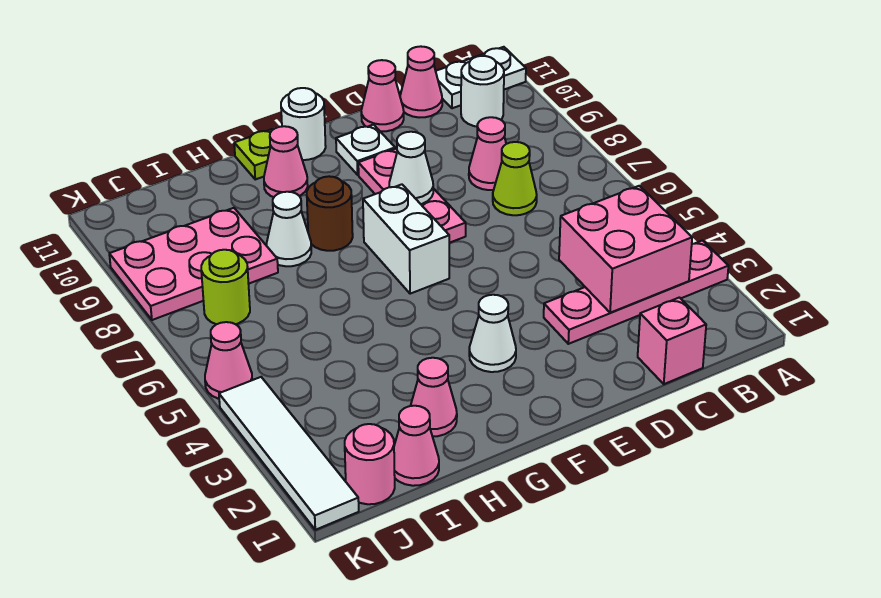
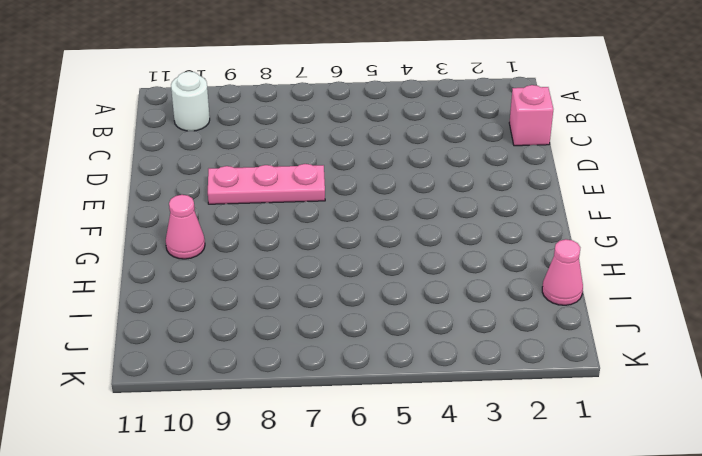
none -> pink plate A3:D3 level 1
none -> white plate A11:B11 level 1
none -> lime cone C7 level 1

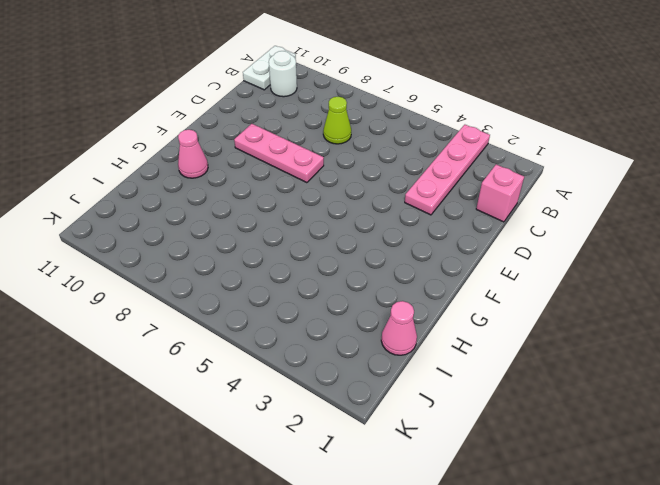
none -> pink cone C8 level 1
none -> pink cone C11 level 1
none -> pink cone D11 level 1

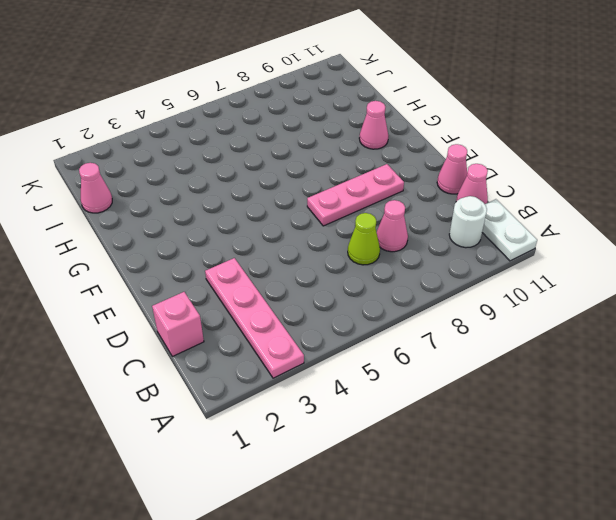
none -> white plate E10 level 1
none -> white cone F3 level 1
none -> white brick F6:F7 level 1

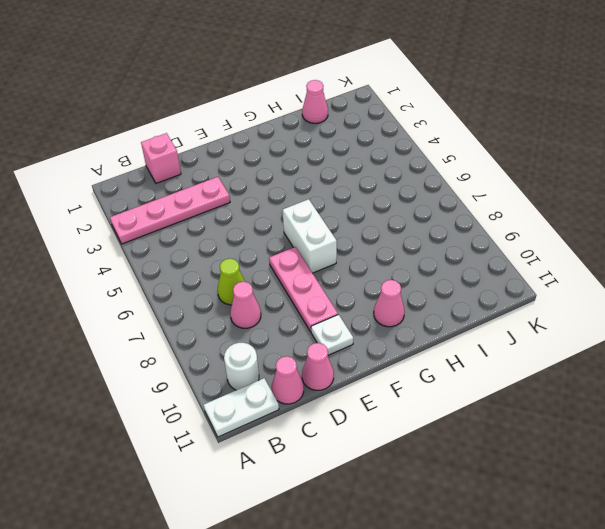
none -> white cone F3 level 1
none -> white round brick F11 level 1
none -> brown round brick G8 level 1

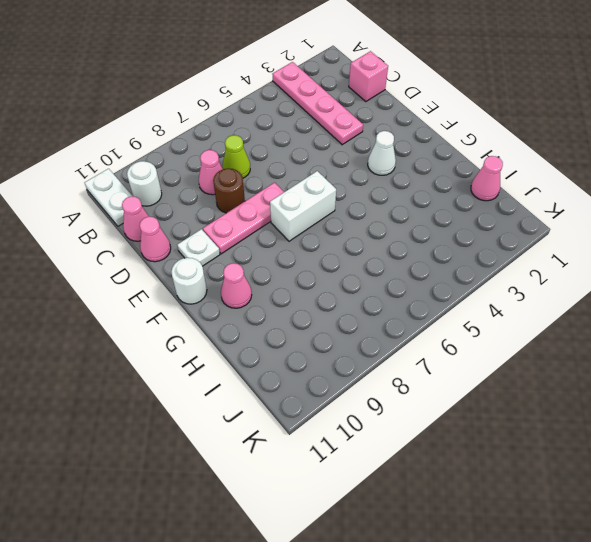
brown round brick D8 level 1 -> brown round brick G8 level 1
none -> lime plate G11 level 1
none -> pink cone H2 level 1
none -> white cone H8 level 1

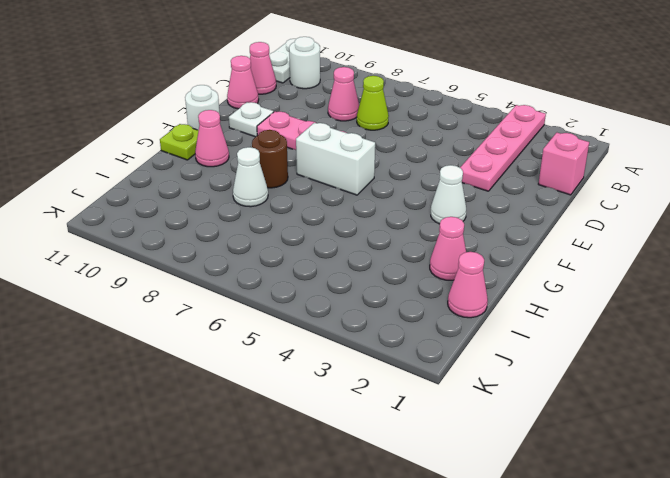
none -> pink plate I8:K9 level 1
none -> pink round brick J1 level 1
none -> lime round brick J7 level 1

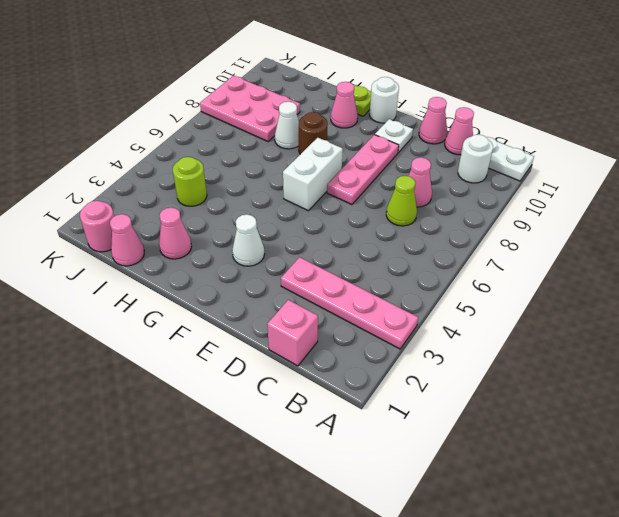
lime round brick I4 level 1 -> lime round brick J7 level 1
none -> white tile K1:K4 level 1
none -> pink cone K5 level 1
none -> pink brick B3:C4 level 2

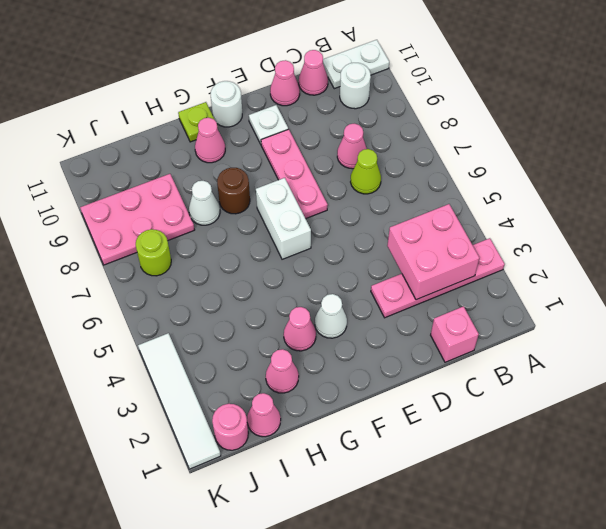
pink cone G3 level 1 -> pink cone K5 level 1
none -> white cone E8 level 2

